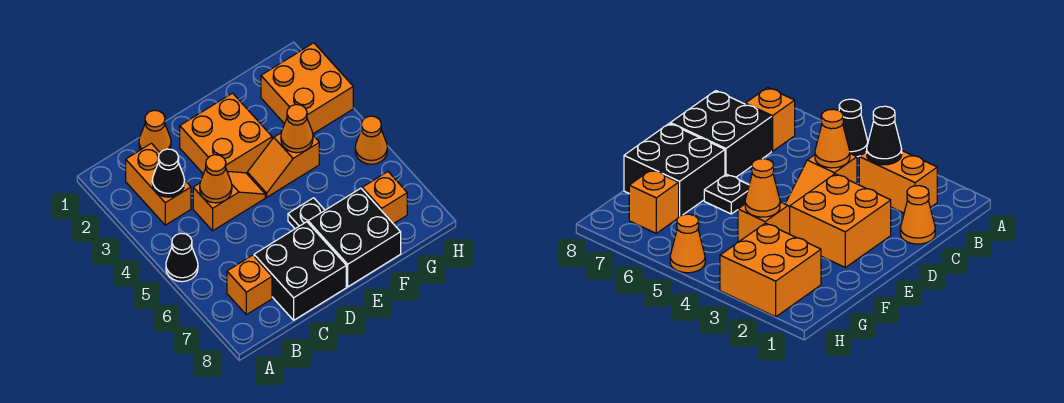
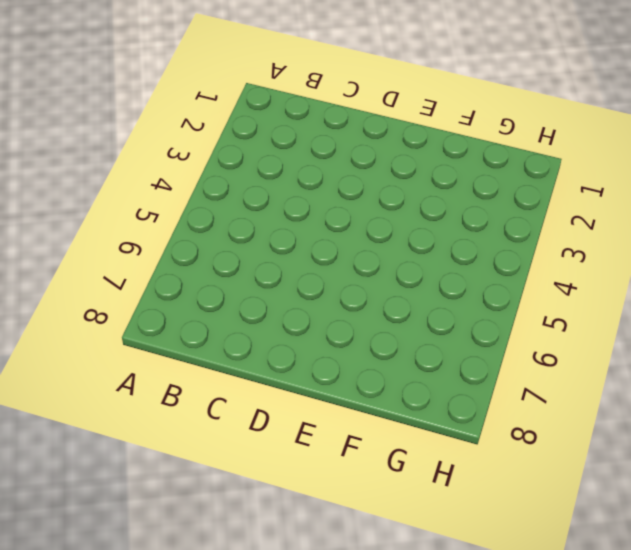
none -> black cone A5 level 1
none -> orange brick B2:B3 level 1
none -> orange brick B7 level 1

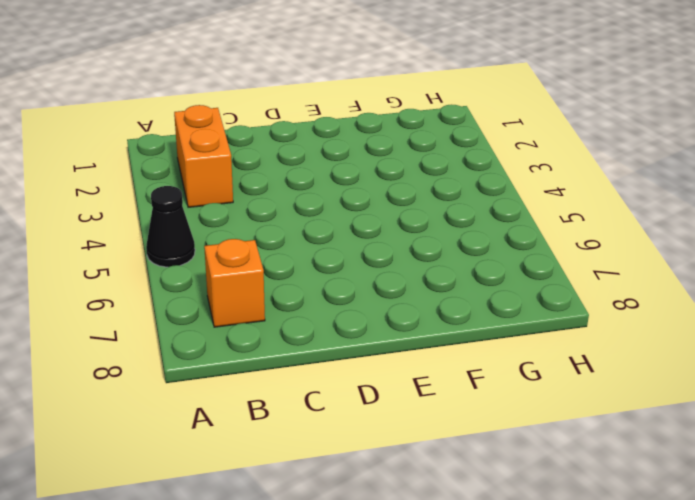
none -> orange cone C1 level 1
none -> orange slope C4:D4 level 1 top C
none -> black brick C7:D8 level 1

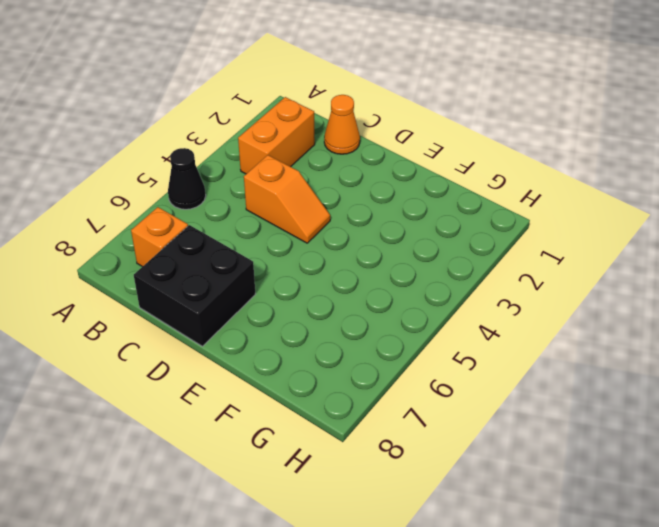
none -> orange brick D2:E3 level 1
none -> orange slope E4:F4 level 1 top F
none -> black plate E6 level 1

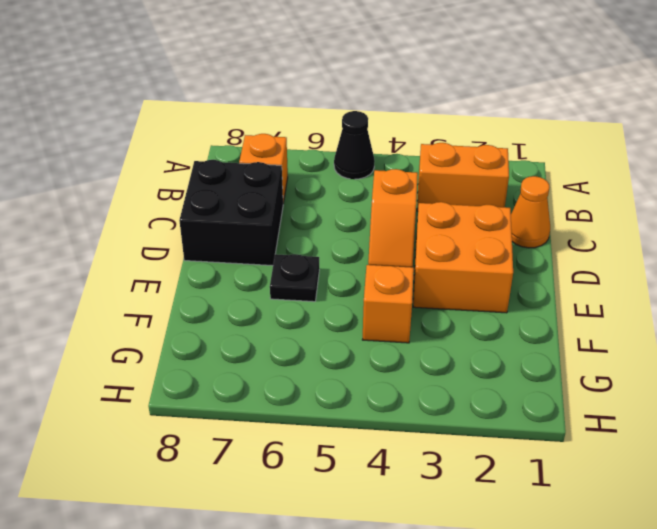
none -> black brick E7:F8 level 1
none -> orange brick G2:H3 level 1
none -> orange brick G7 level 1

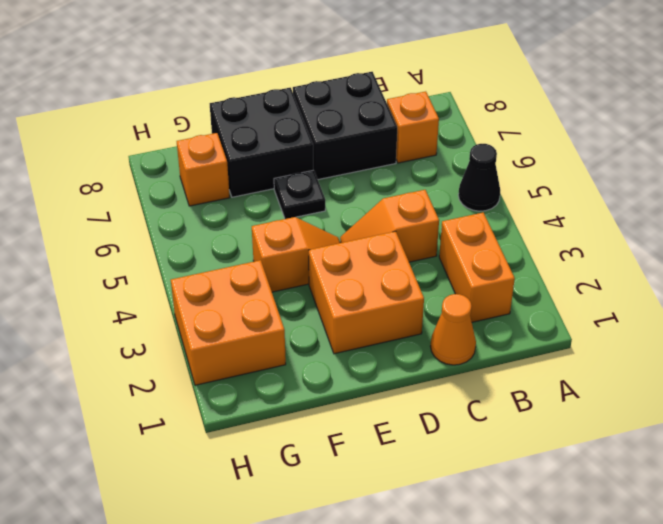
none -> orange cone H5 level 1
none -> black cone B3 level 2
none -> orange cone C4 level 2

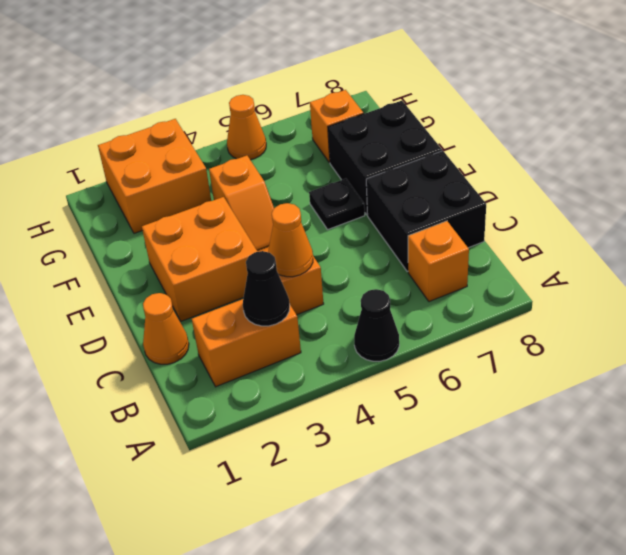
none -> orange cone F4 level 2

